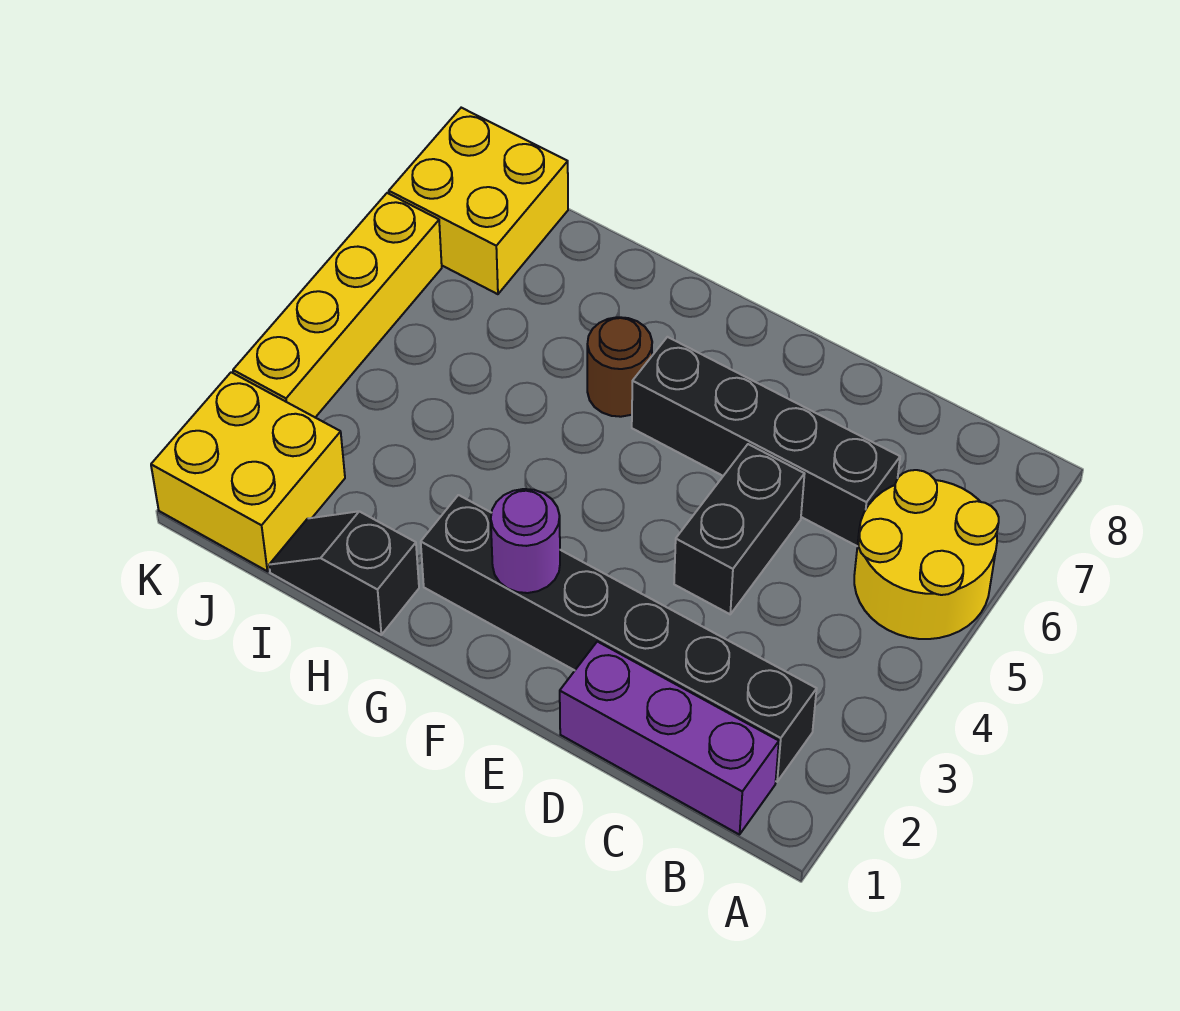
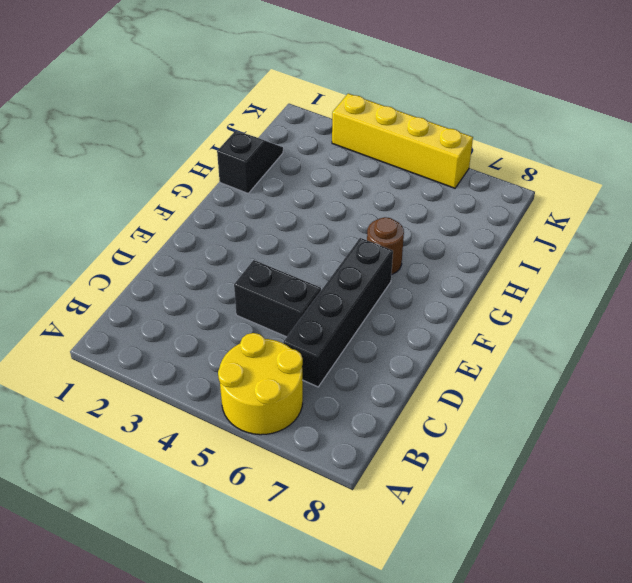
none -> purple brick B1:D1 level 1
none -> black brick B2:G2 level 1

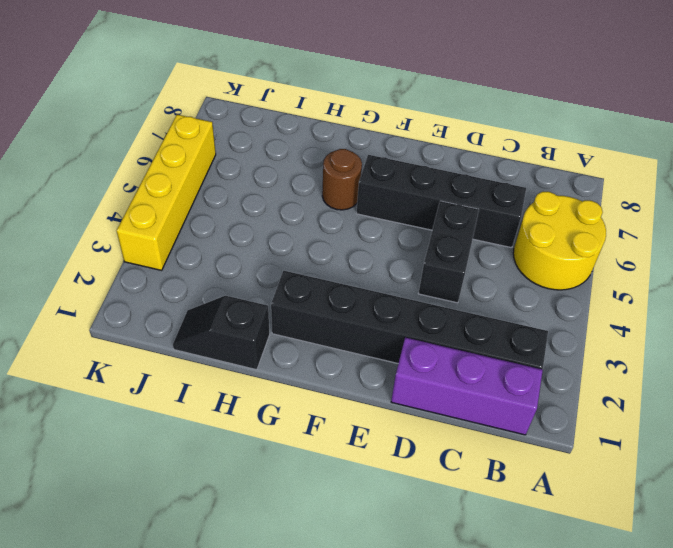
none -> yellow brick J1:K2 level 1
none -> yellow brick J7:K8 level 1

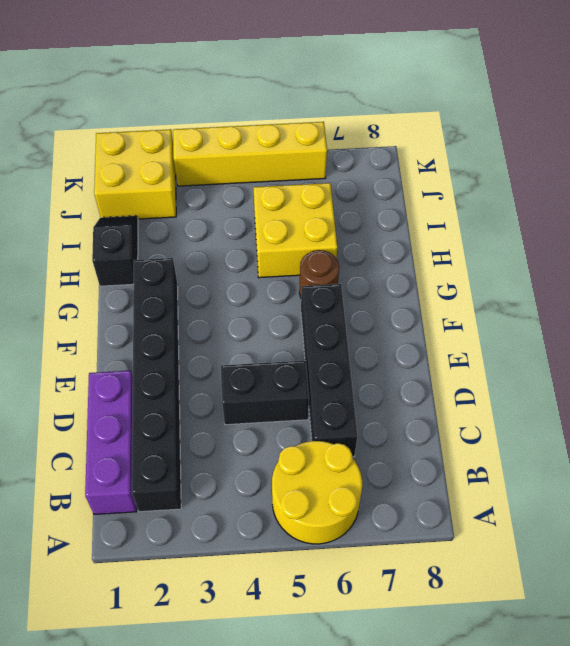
yellow brick H5:I6 level 1 -> yellow brick J7:K8 level 1
none -> purple round brick F2 level 2

